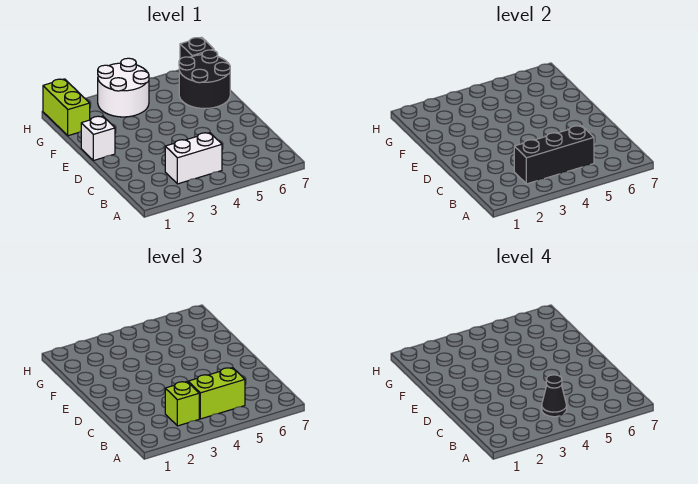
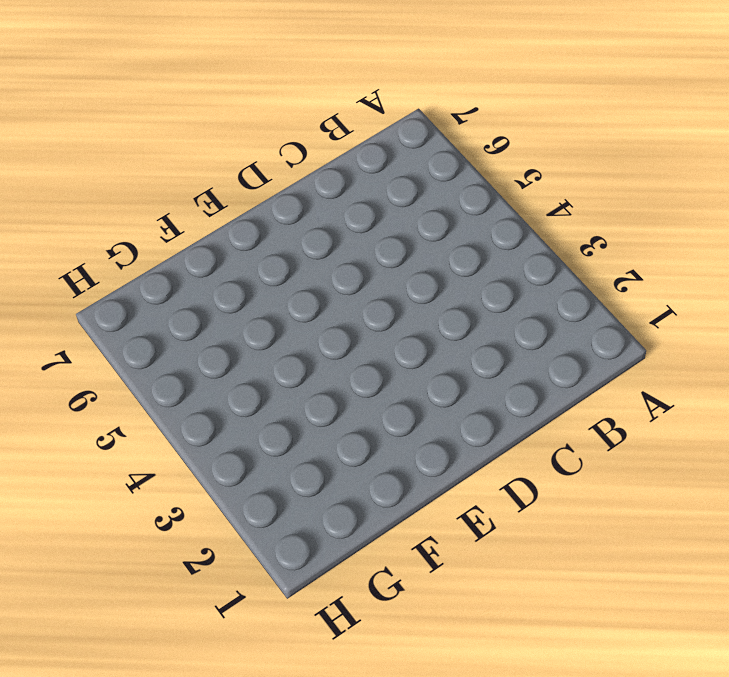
none -> white brick B3:B4 level 1
none -> white brick E1 level 1

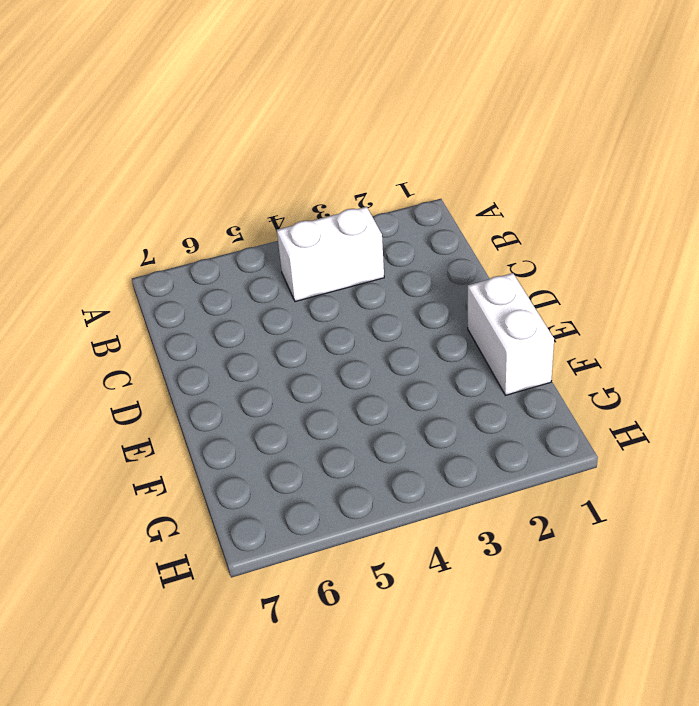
white brick E1:F1 level 1 -> white brick E1 level 1
none -> black round brick F6:G7 level 1
none -> lime brick G1:H1 level 1

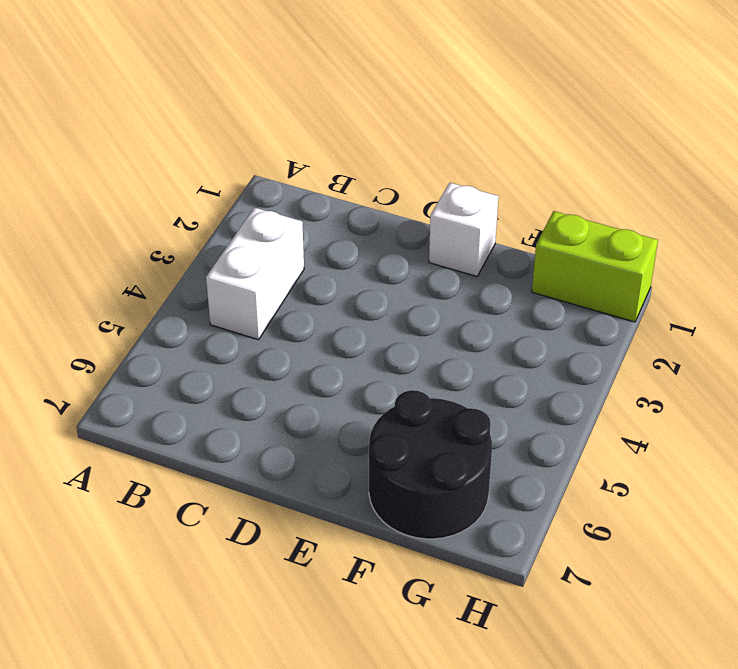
none -> white round brick G3:H4 level 1
none -> black brick H7 level 1

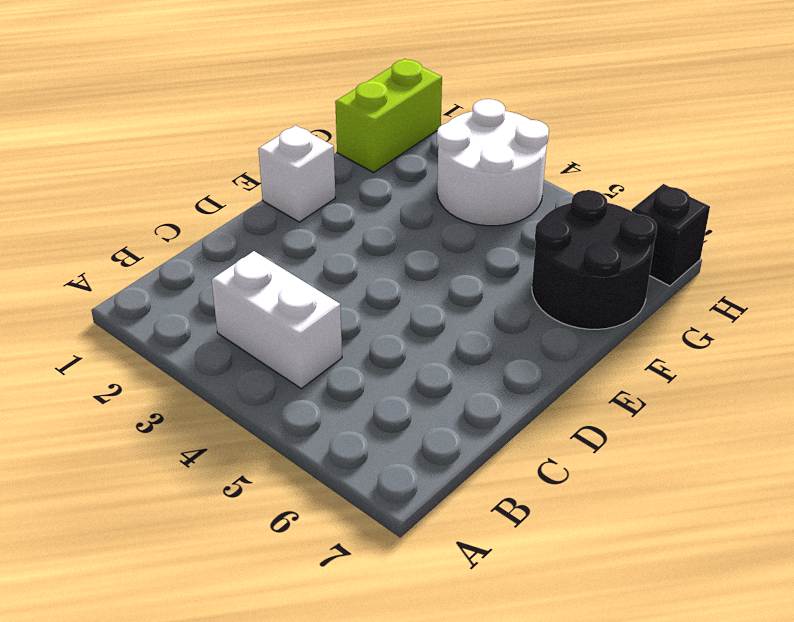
none -> black brick B3:B5 level 2
none -> lime brick B3 level 3

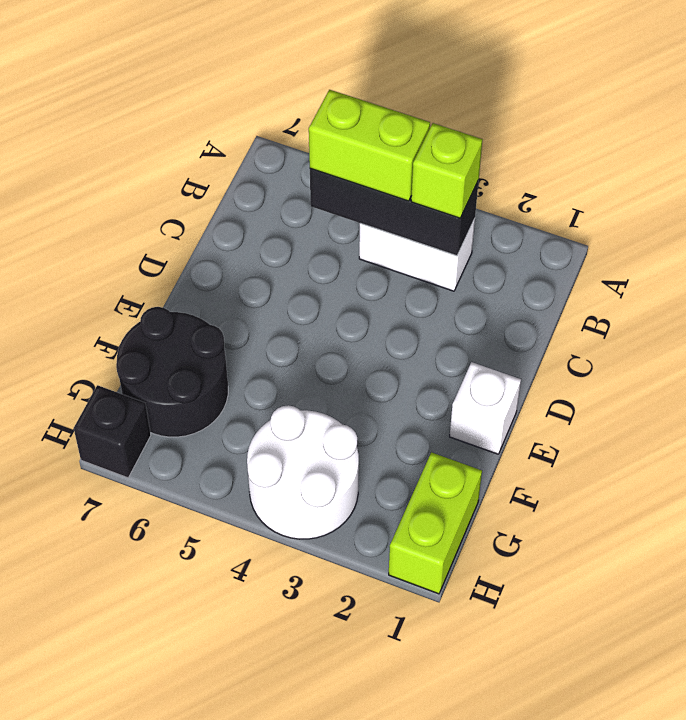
none -> black cone B4 level 4

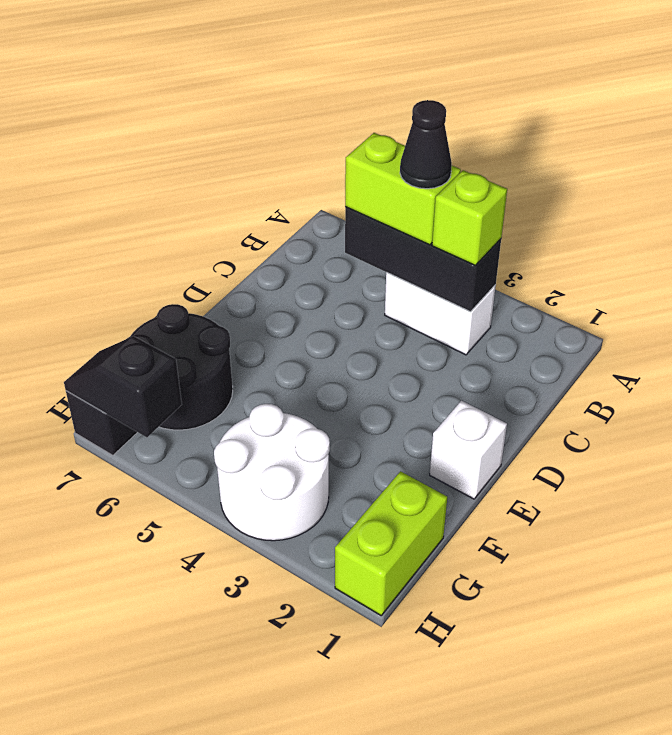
black slope H6:H7 level 2 top 6 -> none

